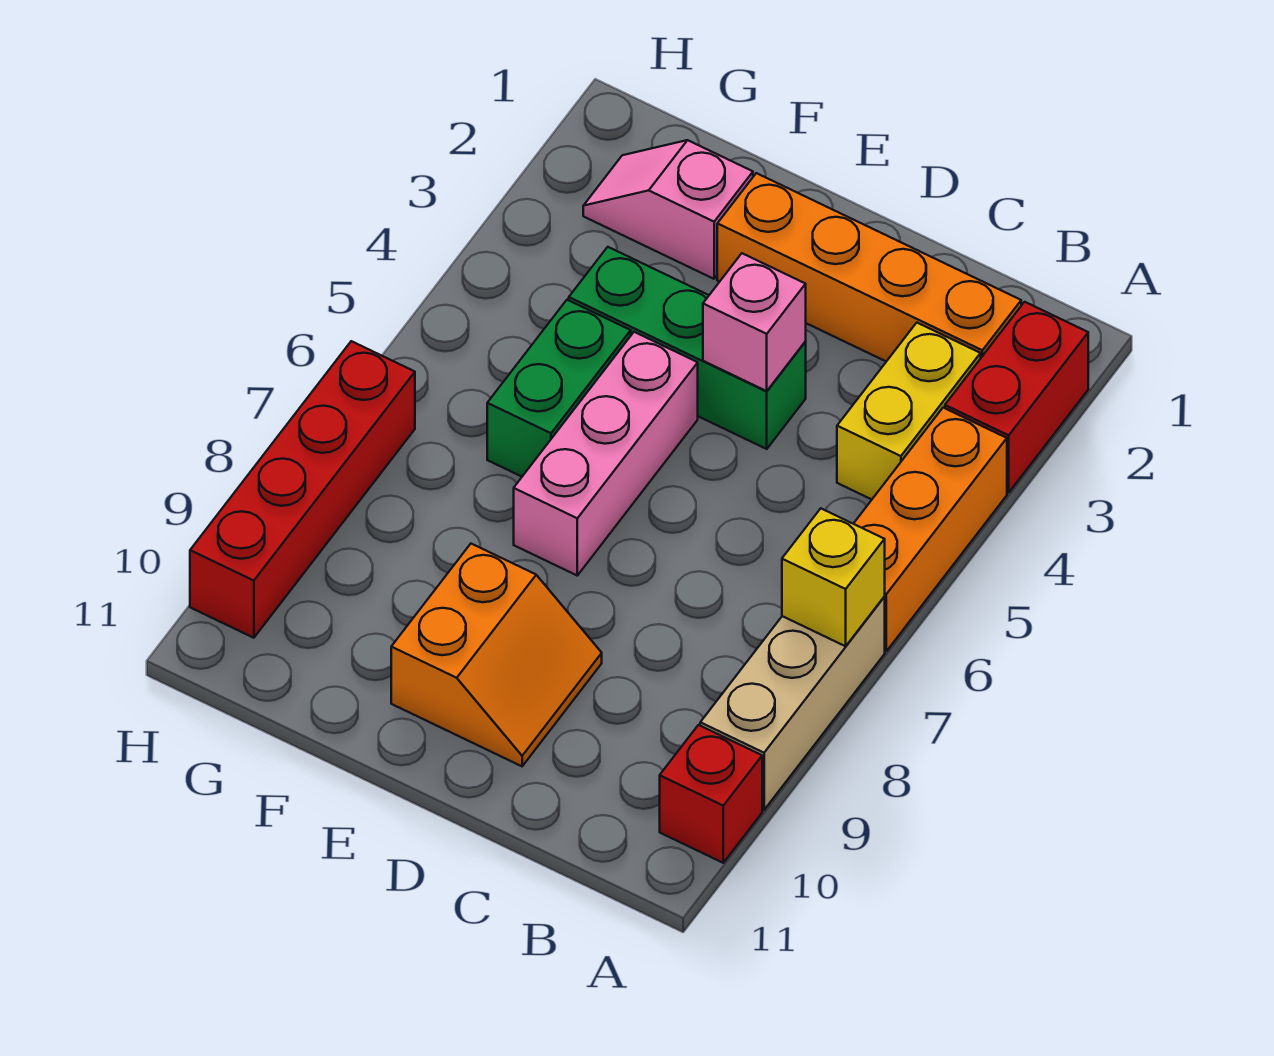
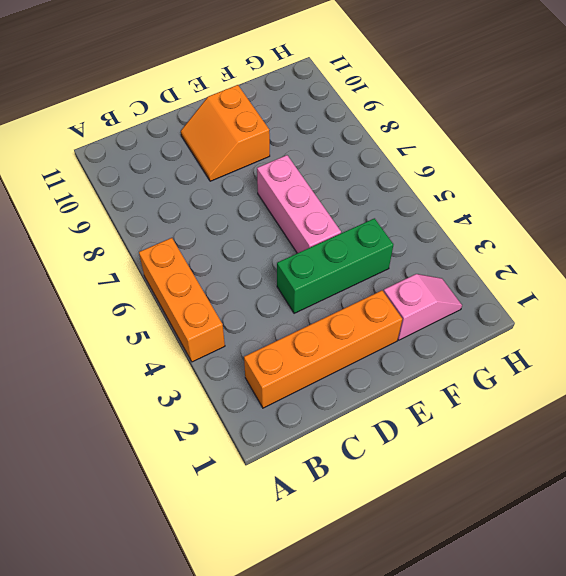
none -> red brick A2:A3 level 1
none -> tan brick A7:A9 level 1
none -> red brick A10 level 1

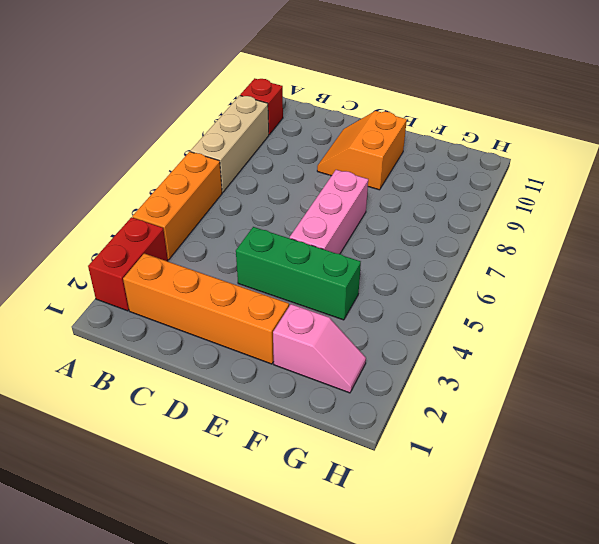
none -> yellow brick B3:B4 level 1
none -> green brick F5:F6 level 1
none -> red brick H7:H10 level 1

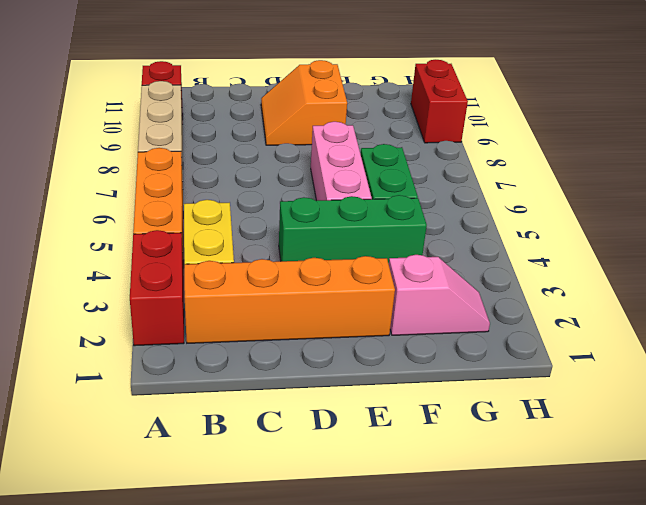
red brick H9:H10 level 1 -> red brick H7:H10 level 1
none -> yellow brick A7 level 2
none -> pink brick D4 level 2

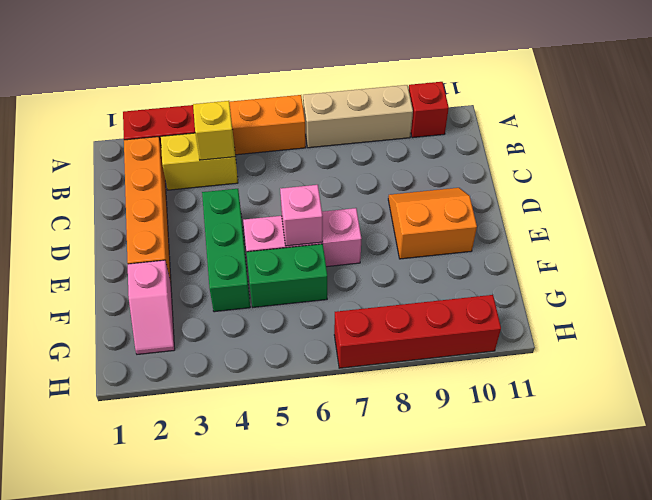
yellow brick B4 level 2 -> yellow brick A7 level 2
pink brick E6 level 2 -> pink brick D4 level 2

